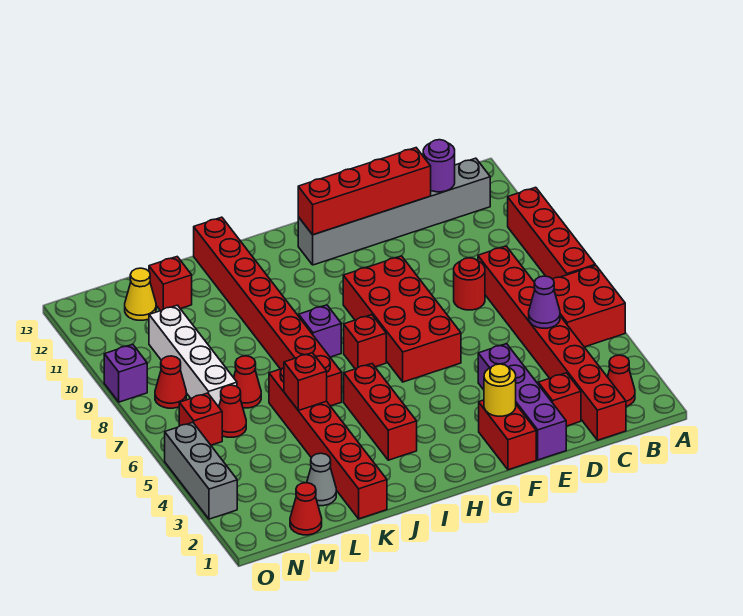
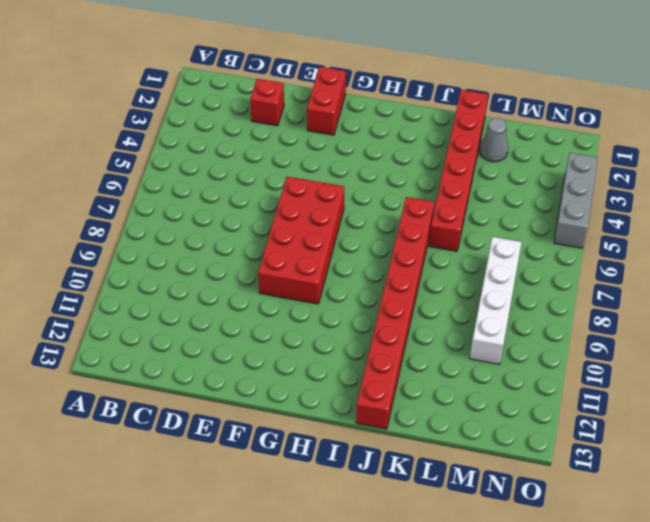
none -> red brick A5:B6 level 1
none -> red brick A7:A10 level 1
none -> red cone B2 level 1
none -> grey brick B12:G12 level 1

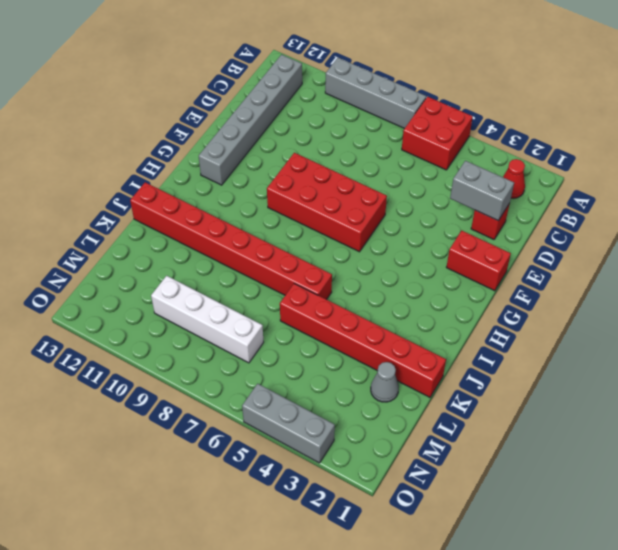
grey brick A7:A10 level 1 -> red brick A7:A10 level 1
grey brick D2:D3 level 2 -> none
none -> red brick C1:C8 level 1
none -> red round brick D8 level 1
none -> purple brick E1:E4 level 1
none -> red brick H7 level 1

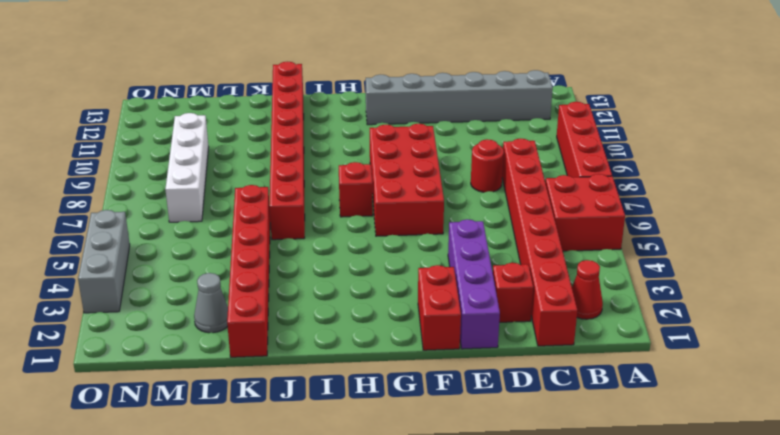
none -> red brick I3:I5 level 1
none -> purple brick I8 level 1
none -> red cone L7 level 1
none -> red brick L12 level 1

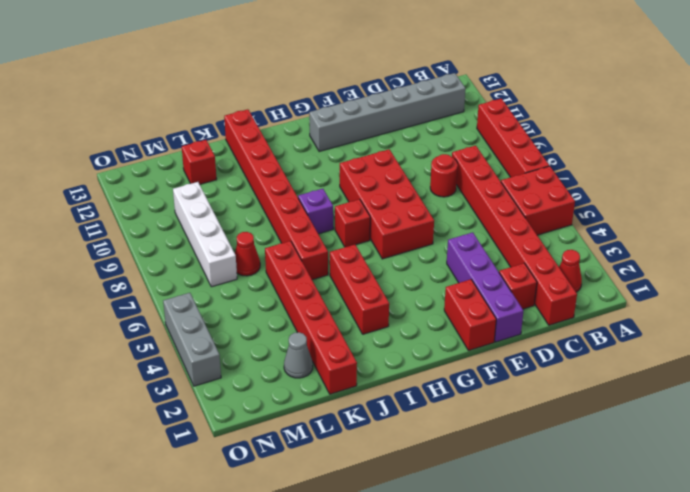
none -> red cone M1 level 1
none -> red cone M6 level 1
none -> yellow cone M12 level 1
none -> red brick N6 level 1

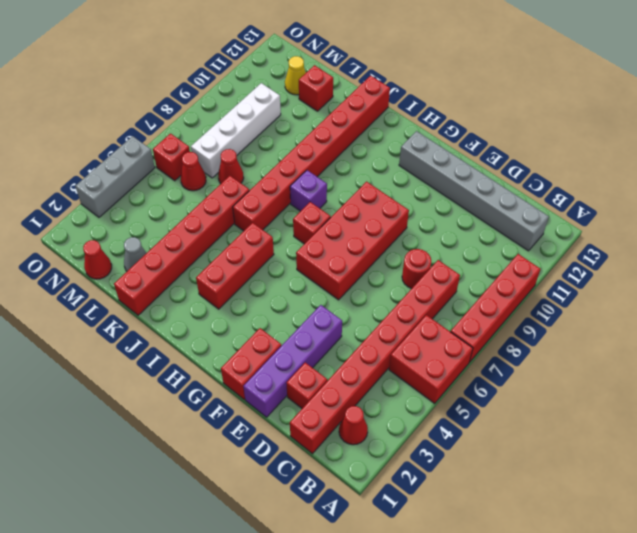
none -> red cone N8 level 1
none -> purple brick O9 level 1
none -> purple cone C5 level 2
none -> purple round brick C12 level 2

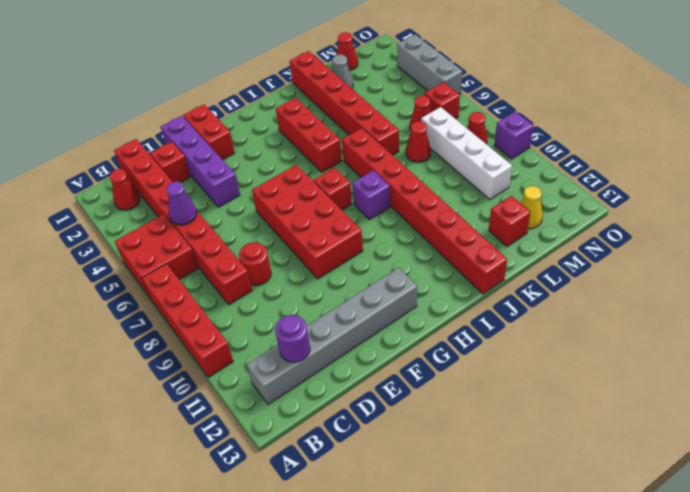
none -> red brick D12:G12 level 2
none -> yellow round brick F2 level 2
none -> red brick K5 level 2

